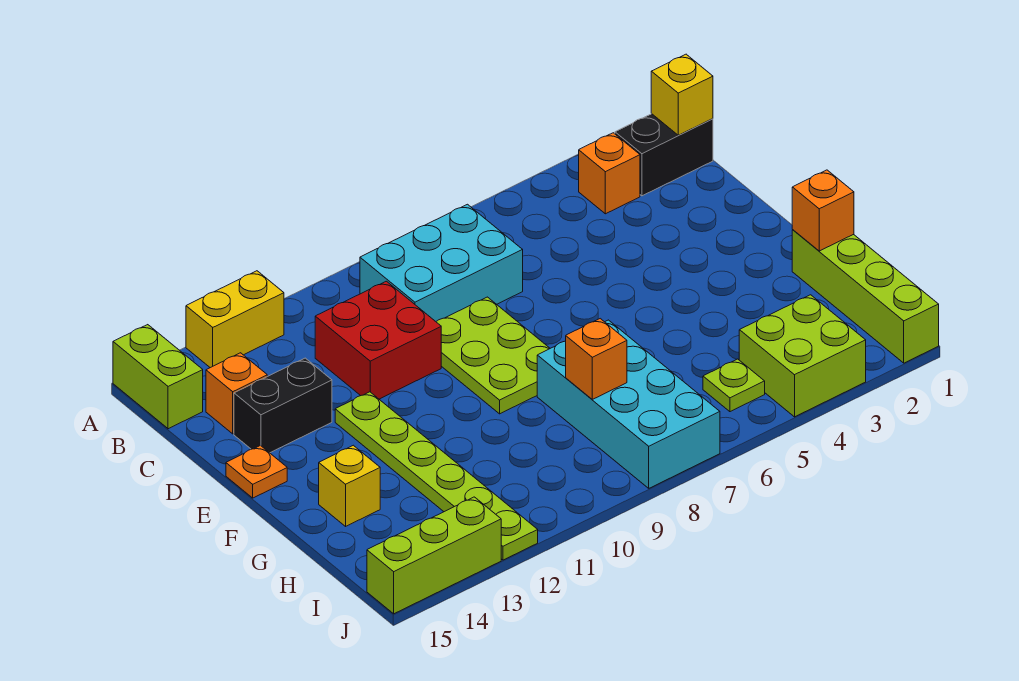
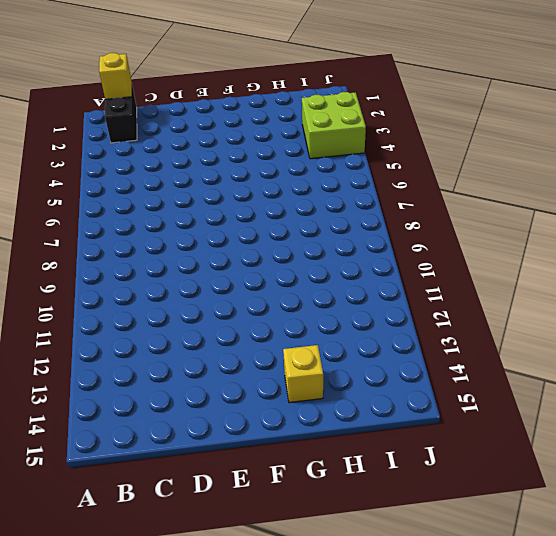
none -> yellow brick A12:A13 level 1
none -> lime brick A15:B15 level 1
none -> orange brick B3 level 1

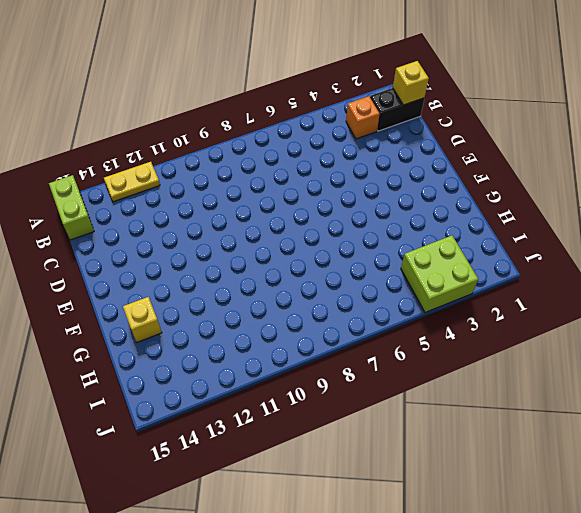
yellow plate A12:A13 level 1 -> yellow brick A12:A13 level 1
none -> cyan brick B7:C9 level 1
none -> red brick C10:D11 level 1
none -> orange brick C14 level 1

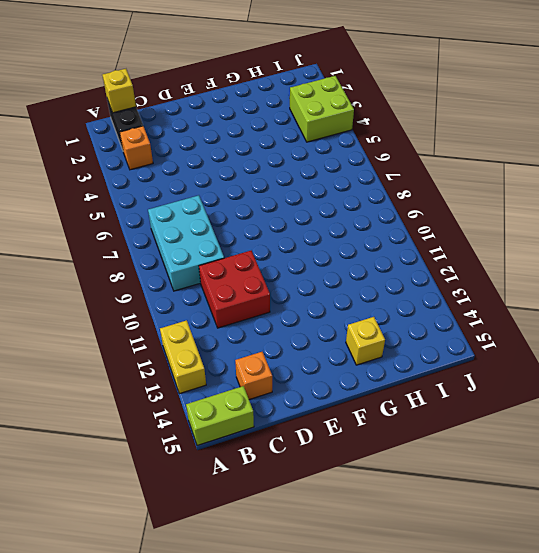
none -> lime plate D8:F9 level 1
none -> black brick D13:D14 level 1
none -> lime plate E12:J12 level 1

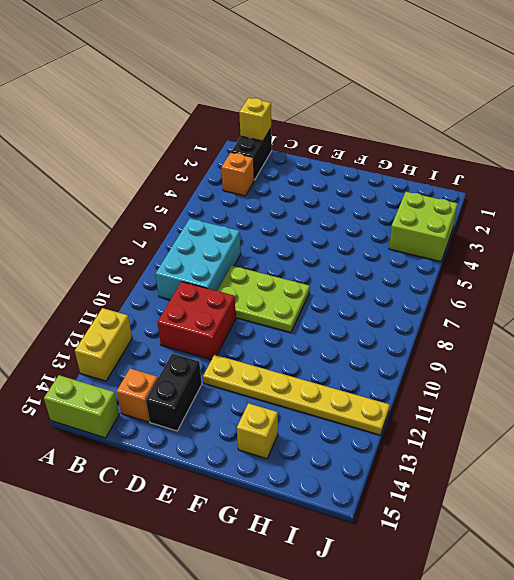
yellow plate E12:J12 level 1 -> lime plate E12:J12 level 1
none -> orange plate E15 level 1
none -> lime brick G1:J1 level 1
none -> cyan brick G7:J8 level 1

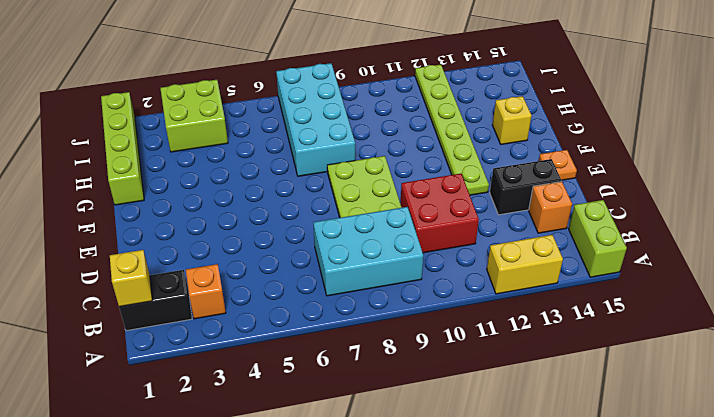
none -> lime plate I5 level 1
none -> lime brick J13:J15 level 1
none -> orange brick G1 level 2

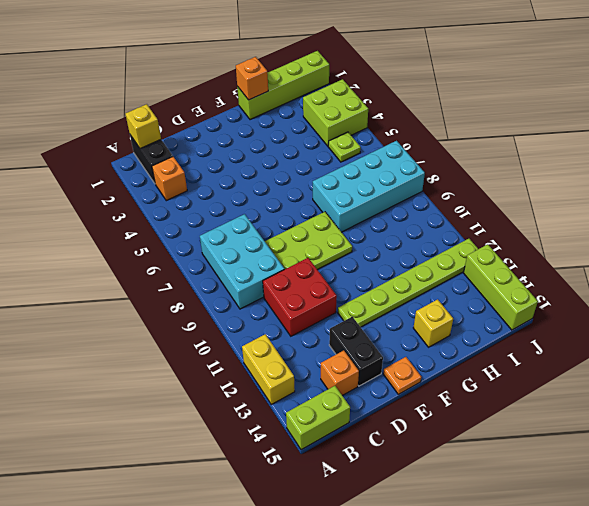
none -> orange brick H8 level 2

